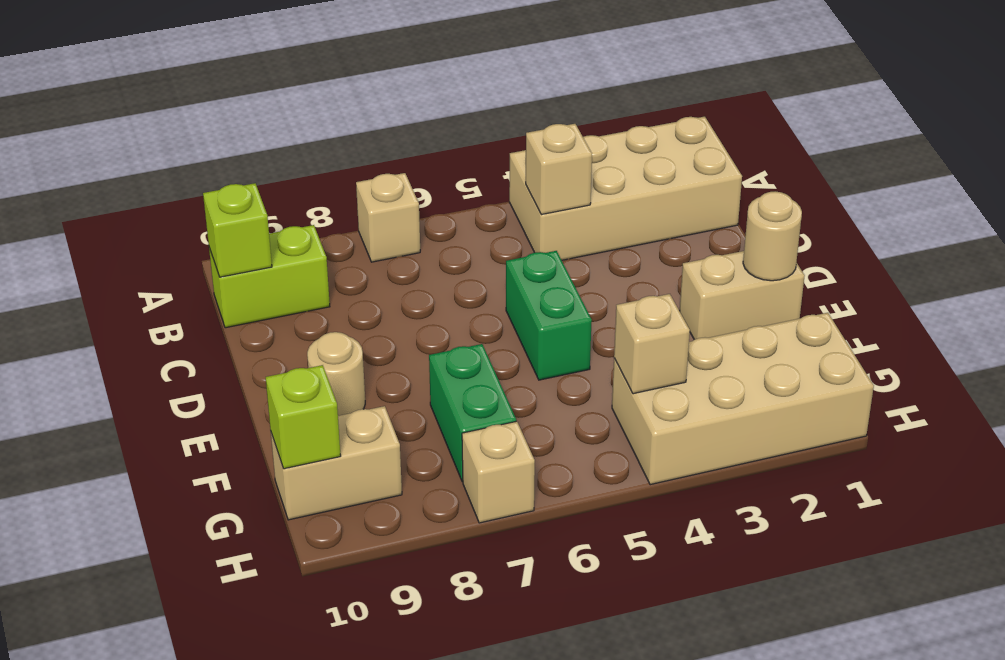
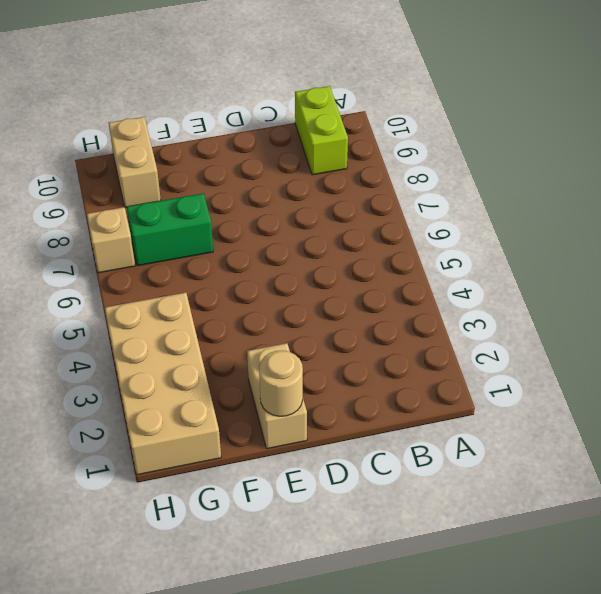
none -> tan brick A1:B4 level 1
none -> tan brick A7 level 1
none -> green brick D5:E5 level 1

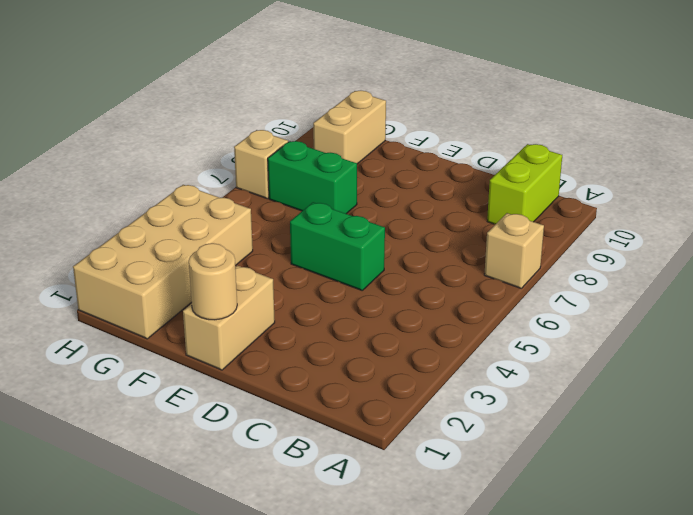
none -> tan brick A1:B4 level 1
none -> tan round brick E9 level 1
none -> tan brick B4 level 2

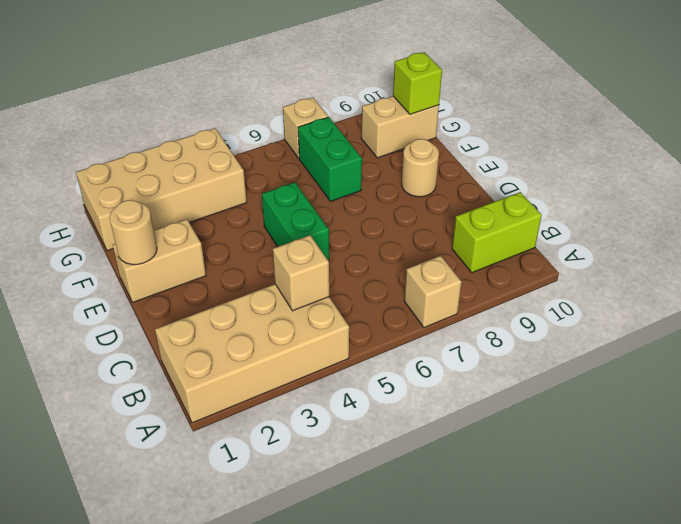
none -> lime brick B10 level 2
none -> tan brick G4 level 2

